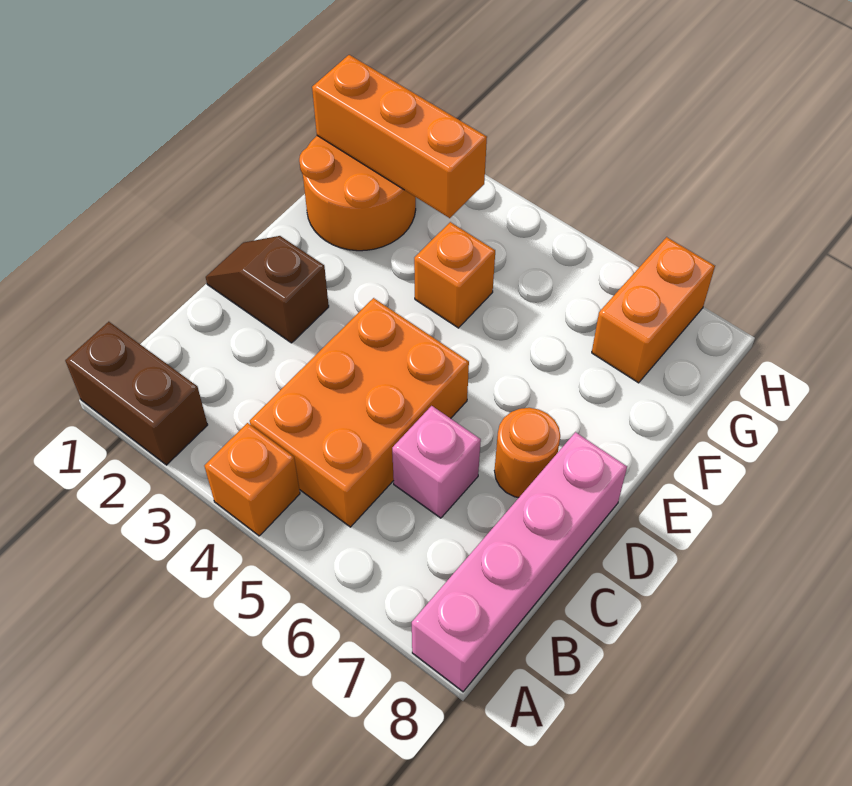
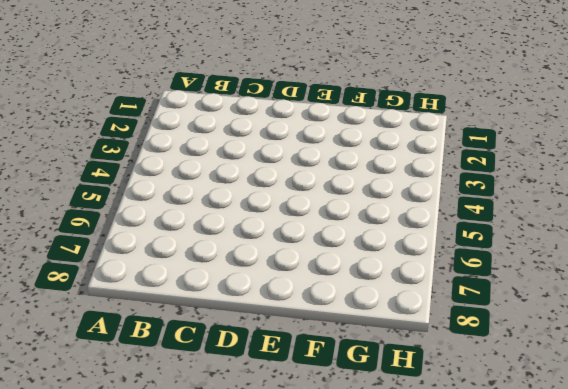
none -> brown brick A1:A2 level 1
none -> orange brick A4 level 1

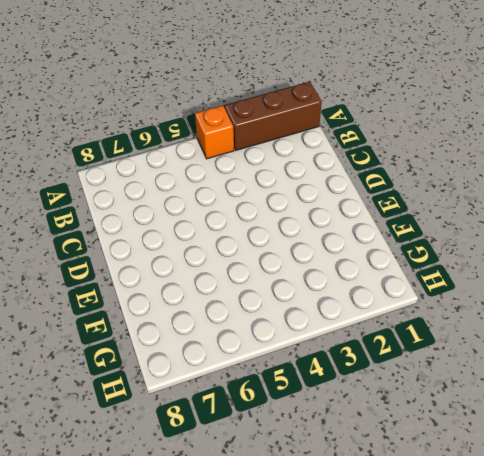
brown brick A1:A3 level 1 -> brown brick A1:A2 level 1
none -> pink brick A8:D8 level 1
none -> orange brick B4:D5 level 1

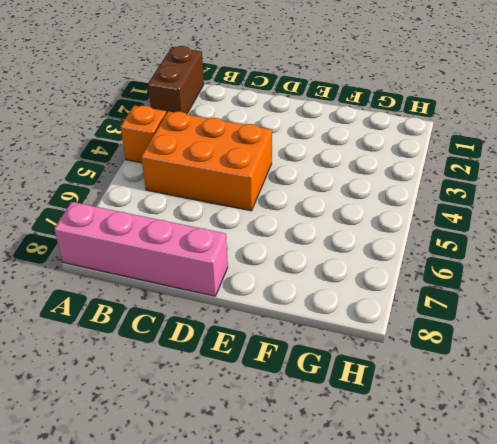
none -> pink brick C6 level 1
none -> brown slope D1:D2 level 1 top 2

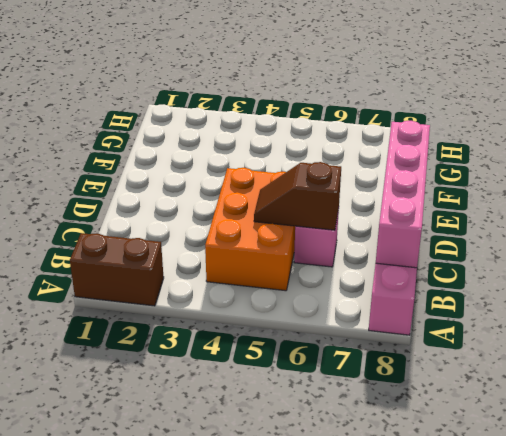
pink brick B8:E8 level 2 -> none
brown slope C5:C6 level 2 top 6 -> brown slope D1:D2 level 1 top 2
none -> orange brick A4 level 1
none -> orange round brick D7 level 1

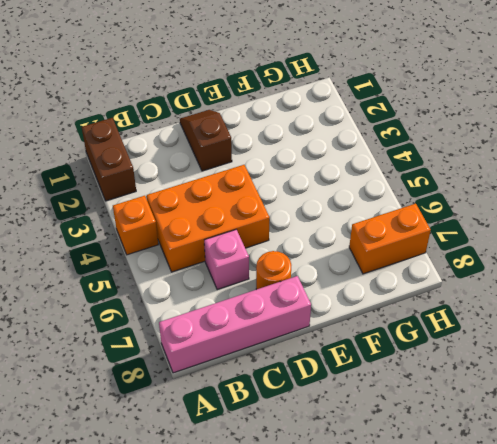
none -> orange round brick F1:G2 level 1
none -> orange brick F4 level 1

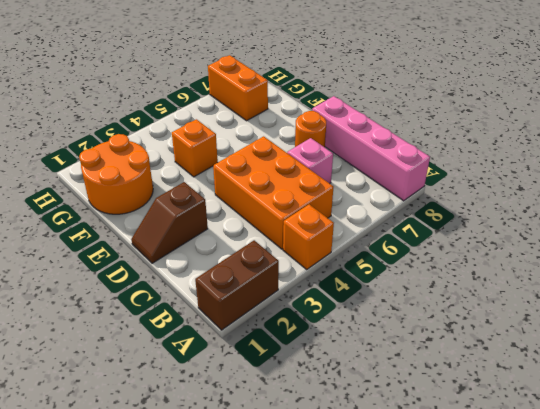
none -> orange brick G1:G3 level 2

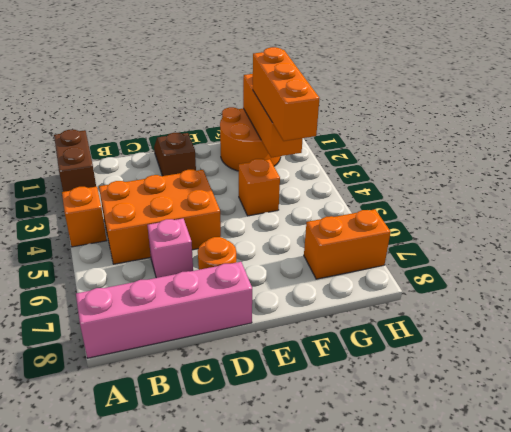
orange brick G2:G4 level 3 -> none

